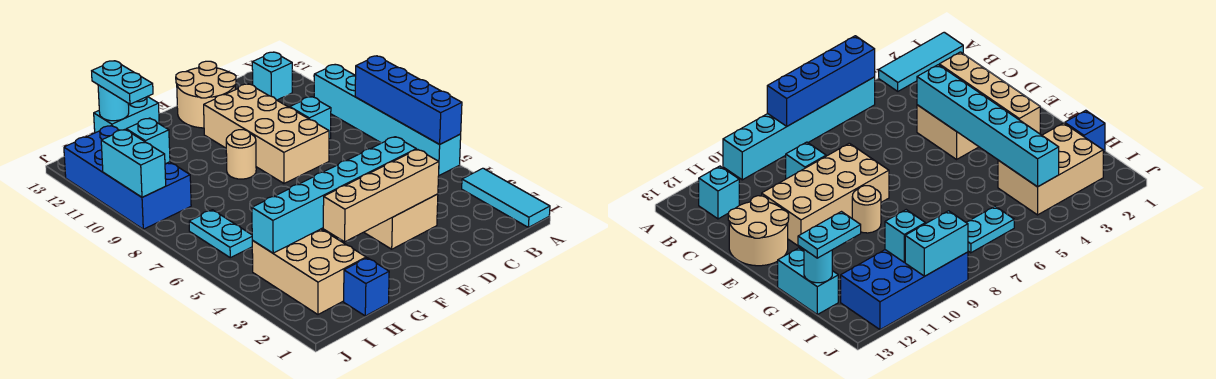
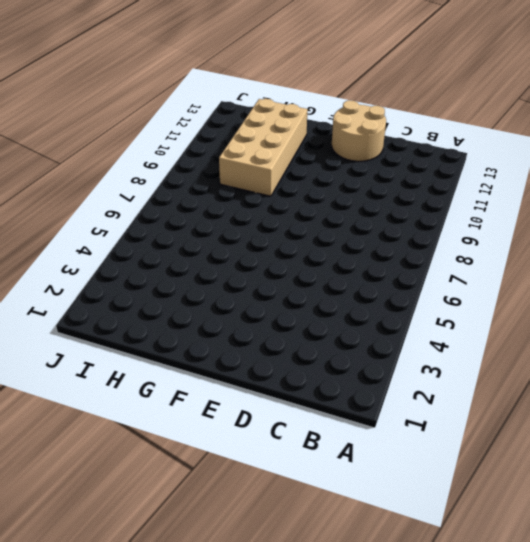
tan brick G9:H12 level 1 -> tan brick D8:E11 level 1
none -> cyan tile A1:A3 level 1
none -> cyan brick A5:A10 level 1
none -> cyan brick B12 level 1

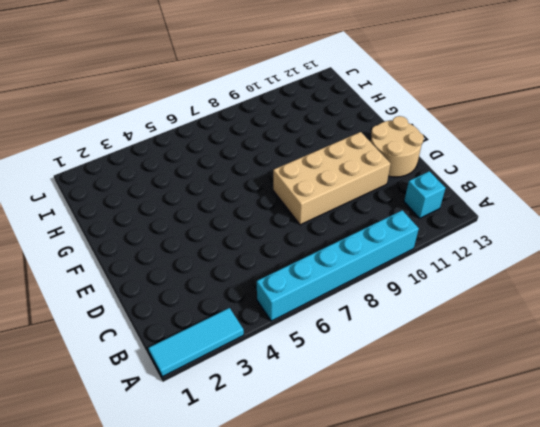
none -> cyan brick C9 level 1
none -> tan brick D3:E4 level 1
none -> tan round brick F9 level 1

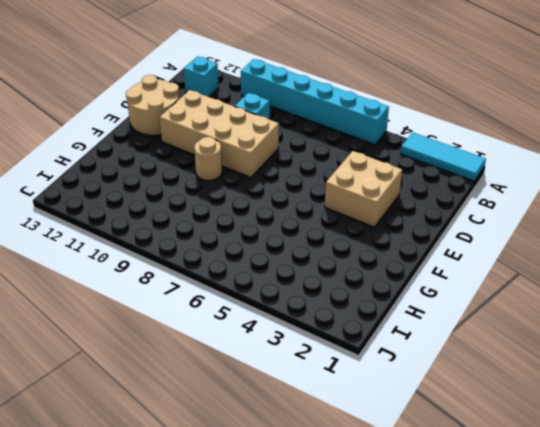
none -> cyan brick G13:H13 level 1
none -> blue brick H1 level 1
none -> tan brick H2:I4 level 1

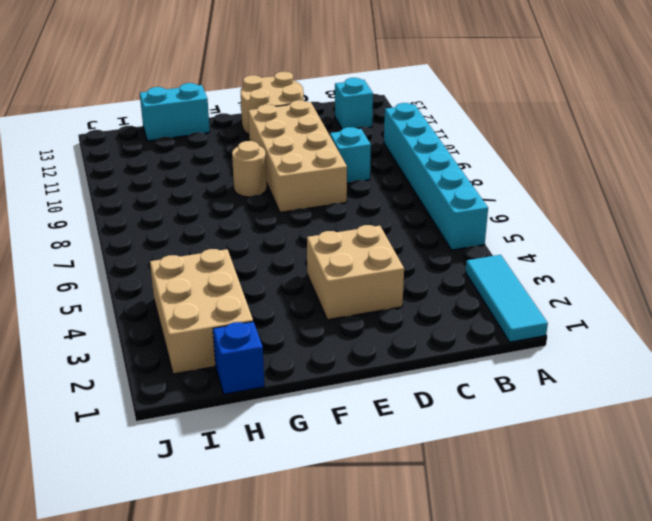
none -> cyan plate I6:I7 level 1
none -> blue brick I9:J12 level 1
none -> blue brick A5:A8 level 2

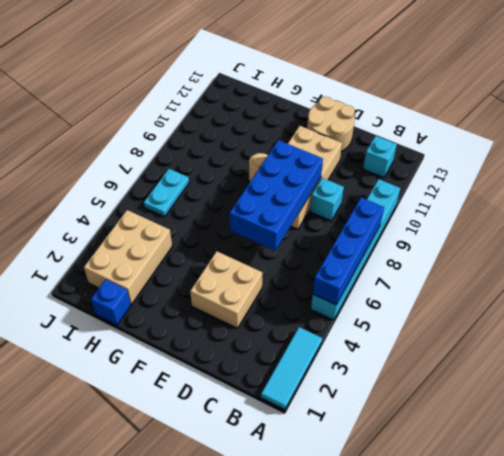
blue brick D6:E9 level 2 -> blue brick I9:J12 level 1
none -> cyan brick G13:H13 level 1
none -> tan brick D3:G3 level 2
none -> cyan brick D4:I4 level 2

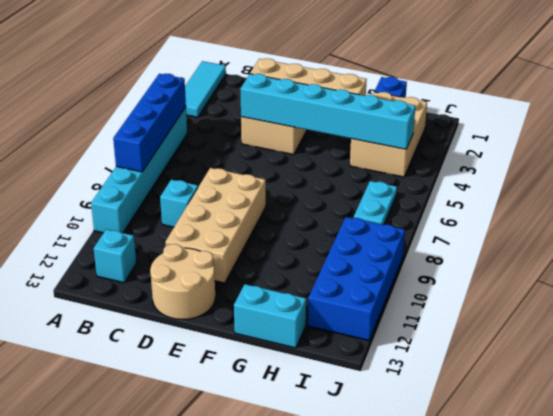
none -> tan round brick F9 level 1
none -> cyan round brick H13 level 2
none -> cyan brick I10 level 2

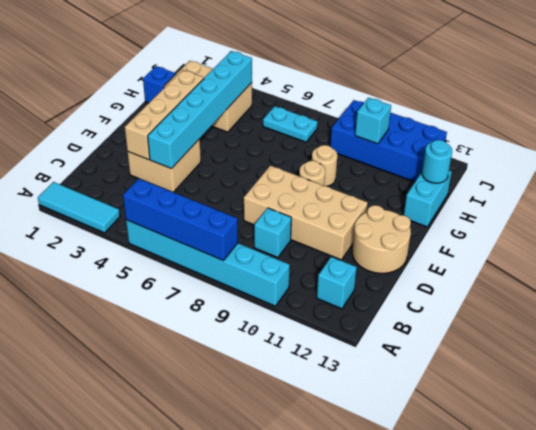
tan round brick G9 level 1 -> none
none -> cyan brick J9:J10 level 2
none -> cyan plate H12:H13 level 3

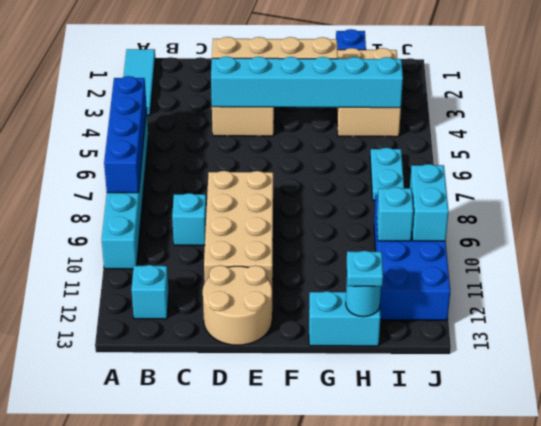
cyan plate H13 level 3 -> cyan plate H12:H13 level 3
none -> tan round brick F9 level 1

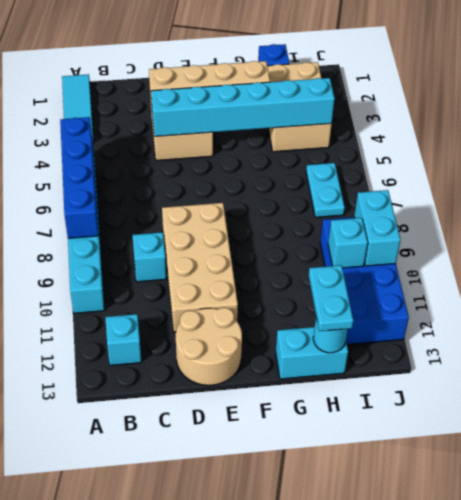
none -> tan round brick F9 level 1

